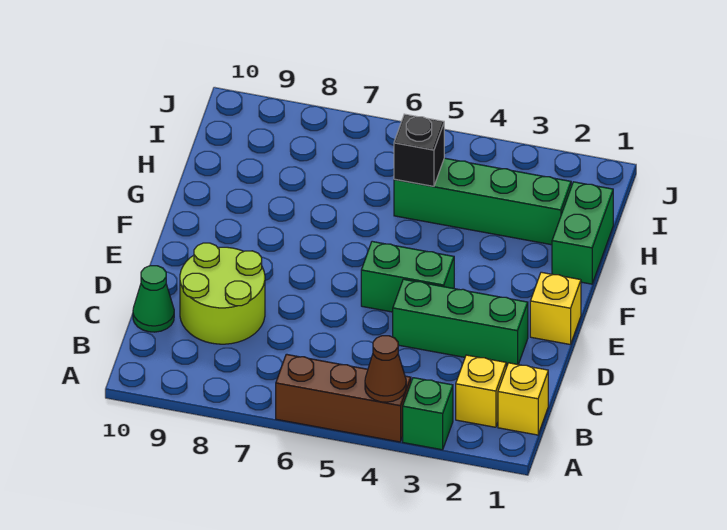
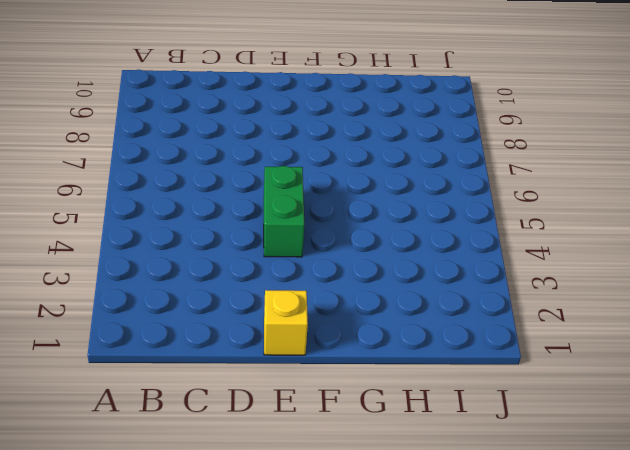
none -> green brick A3 level 1
none -> brown brick A4:A6 level 1
none -> yellow brick B1 level 1

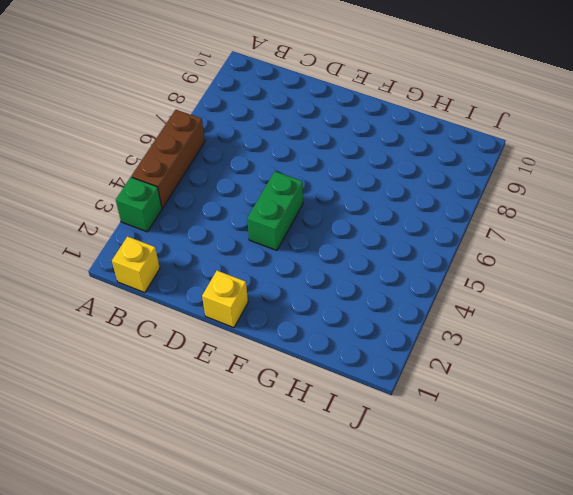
none -> yellow brick B2 level 1
none -> lime round brick C8:D9 level 1
none -> green cone C10 level 1

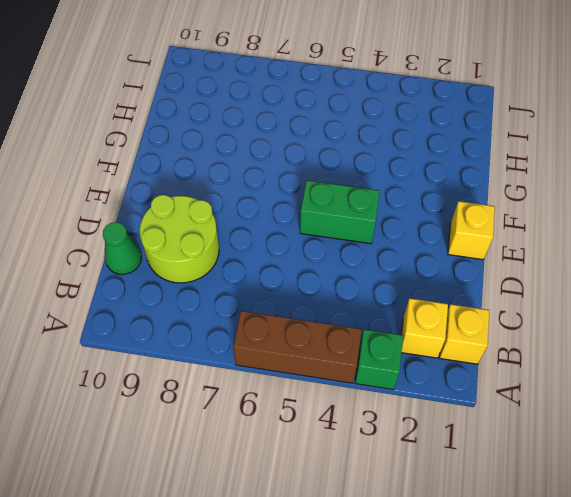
none -> green brick D2:D4 level 1
none -> green brick G1:H1 level 1
none -> green brick H2:H5 level 1

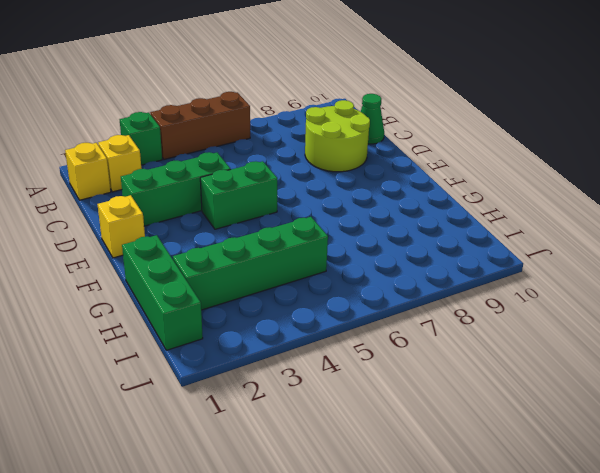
green brick G1:I1 level 1 -> green brick G1:H1 level 1
none -> brown cone A4 level 2
none -> black brick H5 level 2

